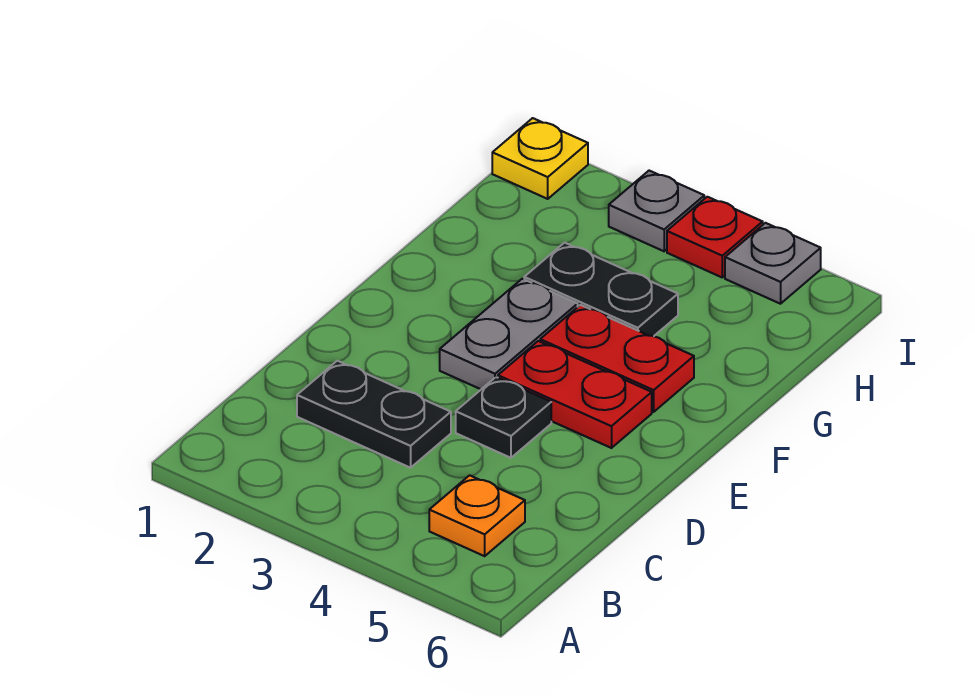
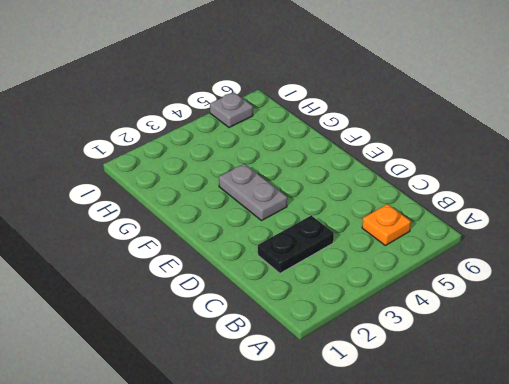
none -> black plate D4 level 1
none -> red plate E4:E5 level 1

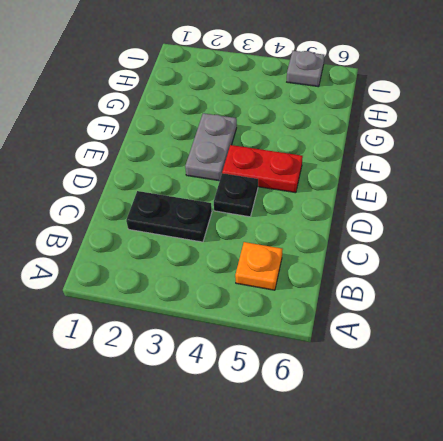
none -> red plate F4:F5 level 1
none -> black plate G3:G4 level 1

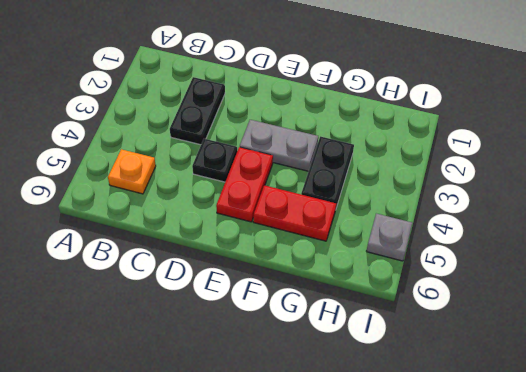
red plate F5:G5 level 1 -> red plate F4:F5 level 1
none -> yellow plate I1 level 1
none -> grey plate I3 level 1

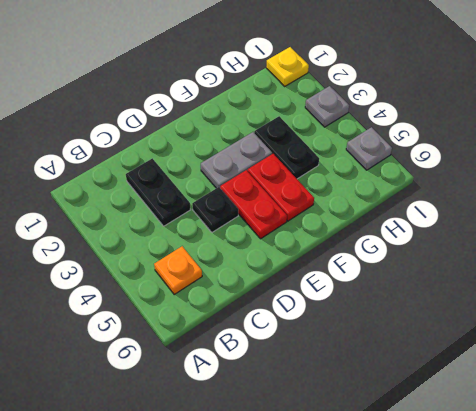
none -> red plate I4 level 1

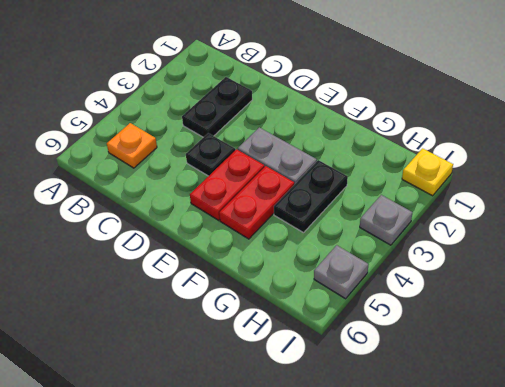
none -> red plate I4 level 1

